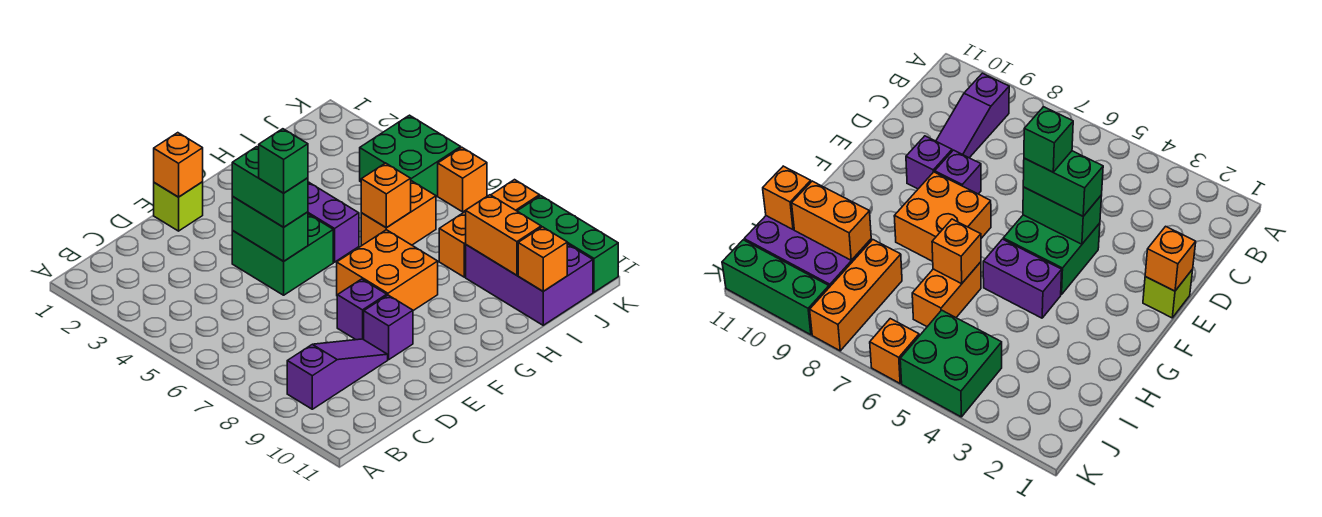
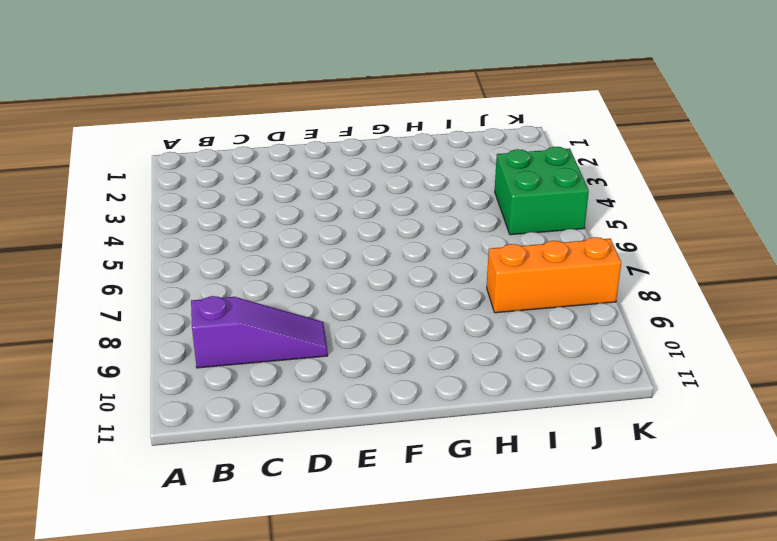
none -> lime brick E1 level 1
none -> green brick E4:F5 level 1
none -> purple brick E8 level 1

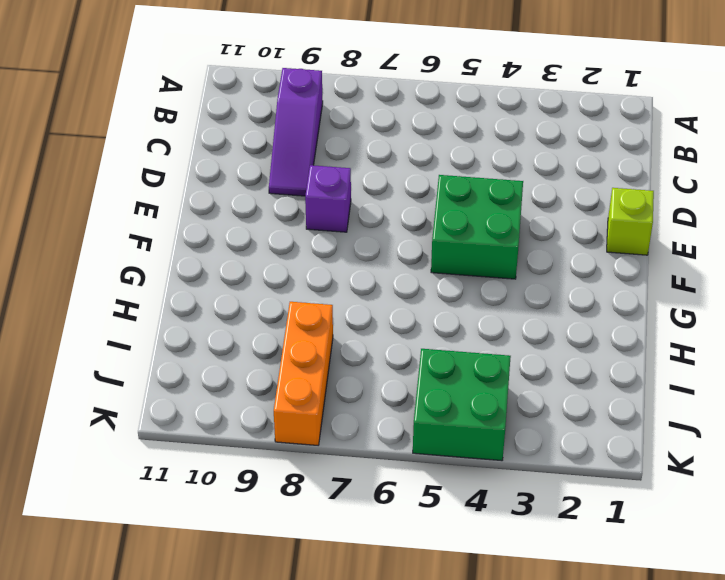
none -> purple brick E9 level 1
none -> orange brick F7:G8 level 1
none -> purple brick G4:G5 level 1

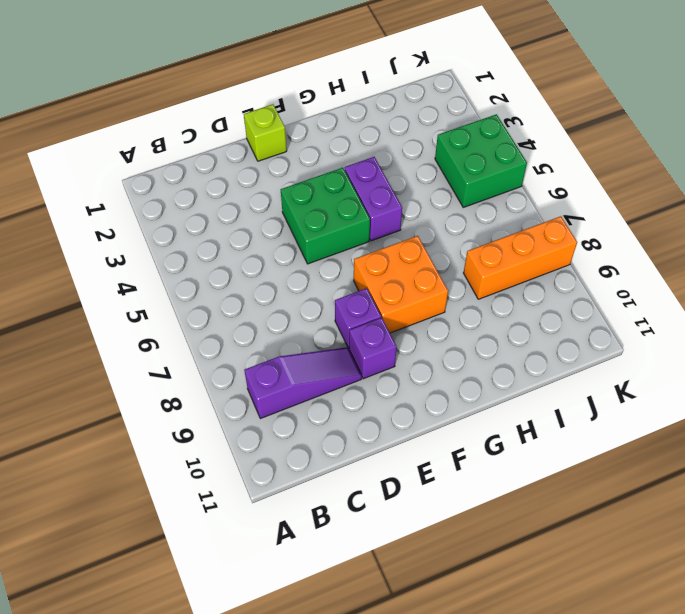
none -> orange brick H6:I6 level 1
none -> purple brick I9:J11 level 1
none -> orange brick K6 level 1

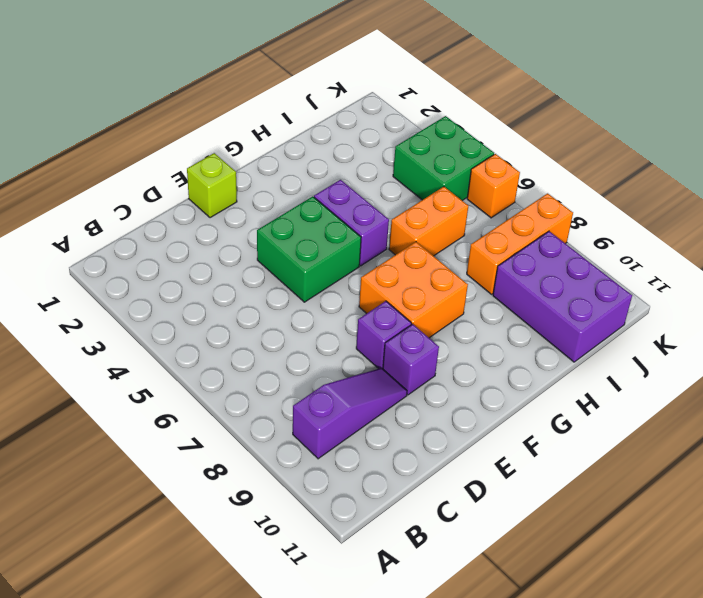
none -> green brick K9:K11 level 1
none -> orange brick E1 level 2
none -> green brick E4:E5 level 2

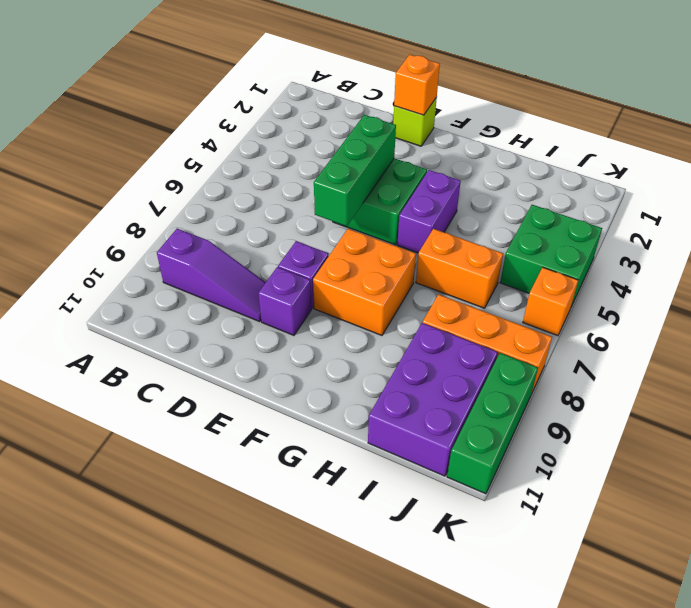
green brick E4:E6 level 2 -> green brick E4:E5 level 2
none -> orange brick H6 level 2
none -> orange brick I9:I10 level 2
none -> orange brick I11 level 2

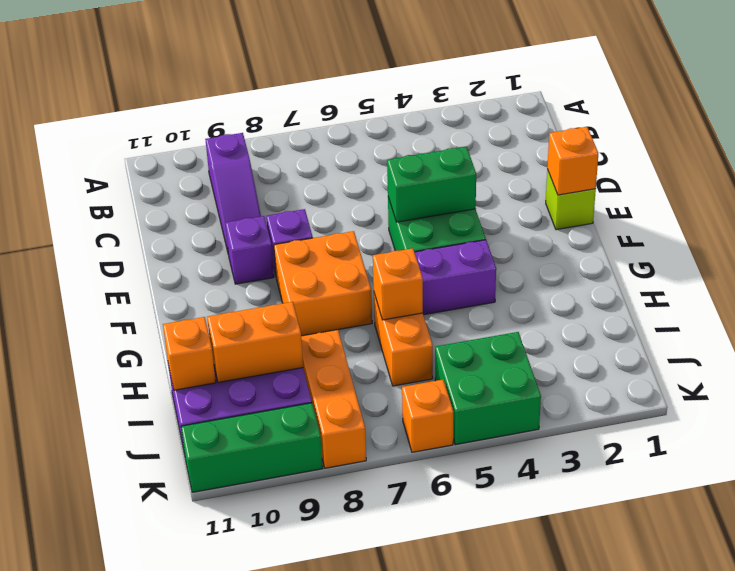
none -> green brick E4:E5 level 3
none -> green brick E5 level 4

